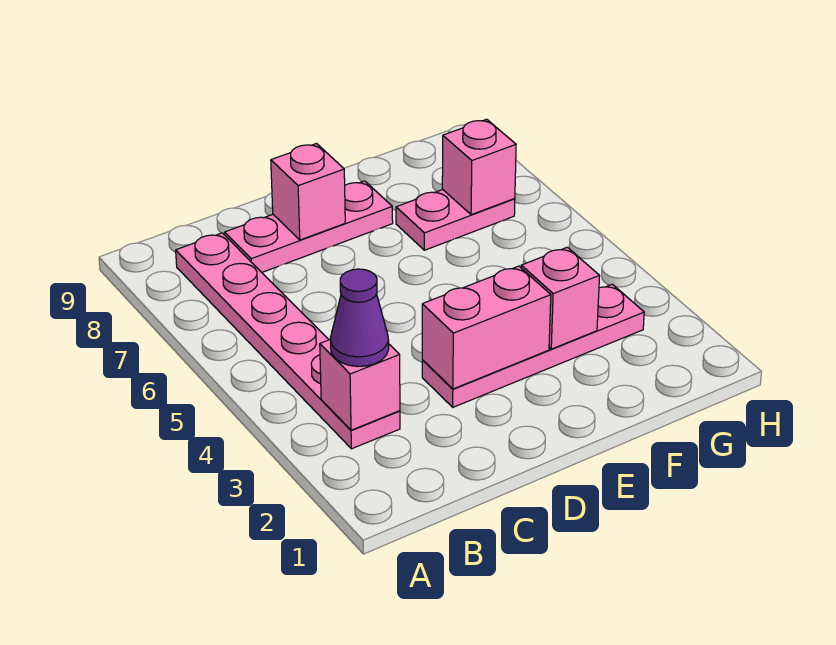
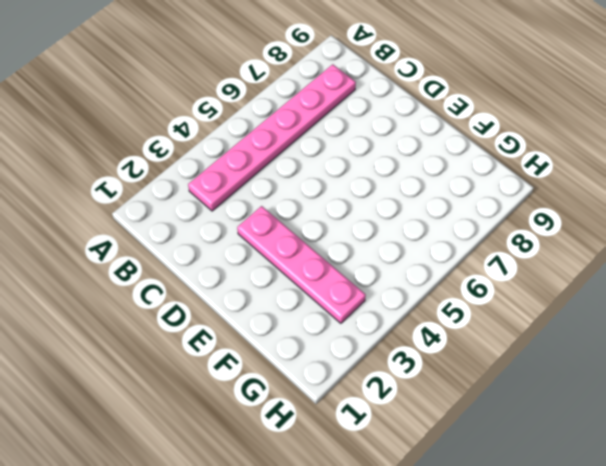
none -> pink plate C8:E8 level 1
none -> pink plate F7:G7 level 1

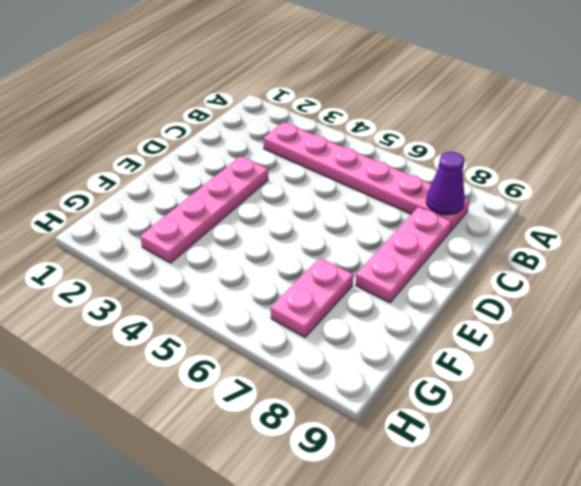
purple cone B8 level 2 -> purple cone B3 level 3
none -> pink brick B3 level 2
none -> pink brick D3:E3 level 2

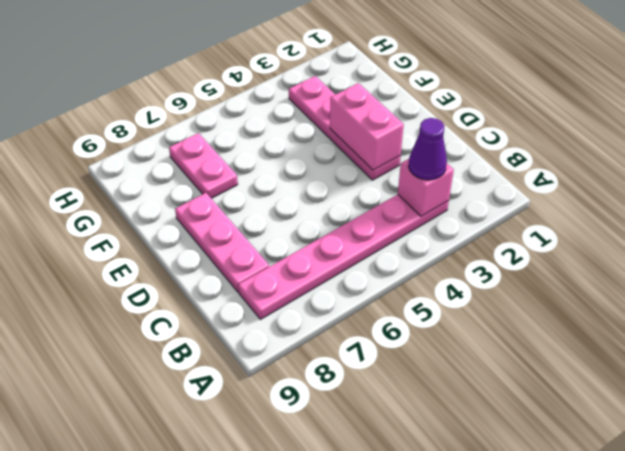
none -> pink brick D8 level 2
none -> pink brick F3 level 2

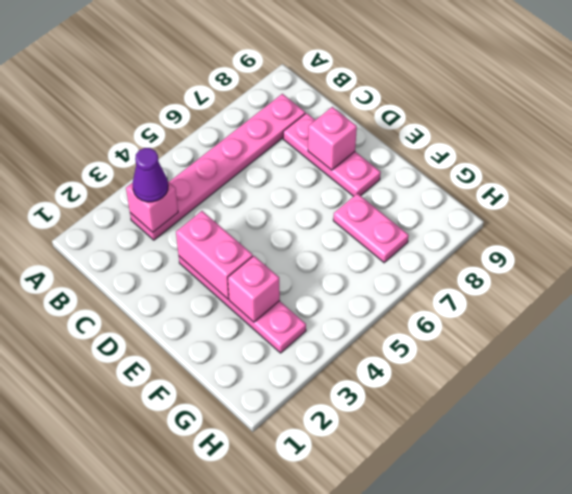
none -> pink brick G7 level 2

